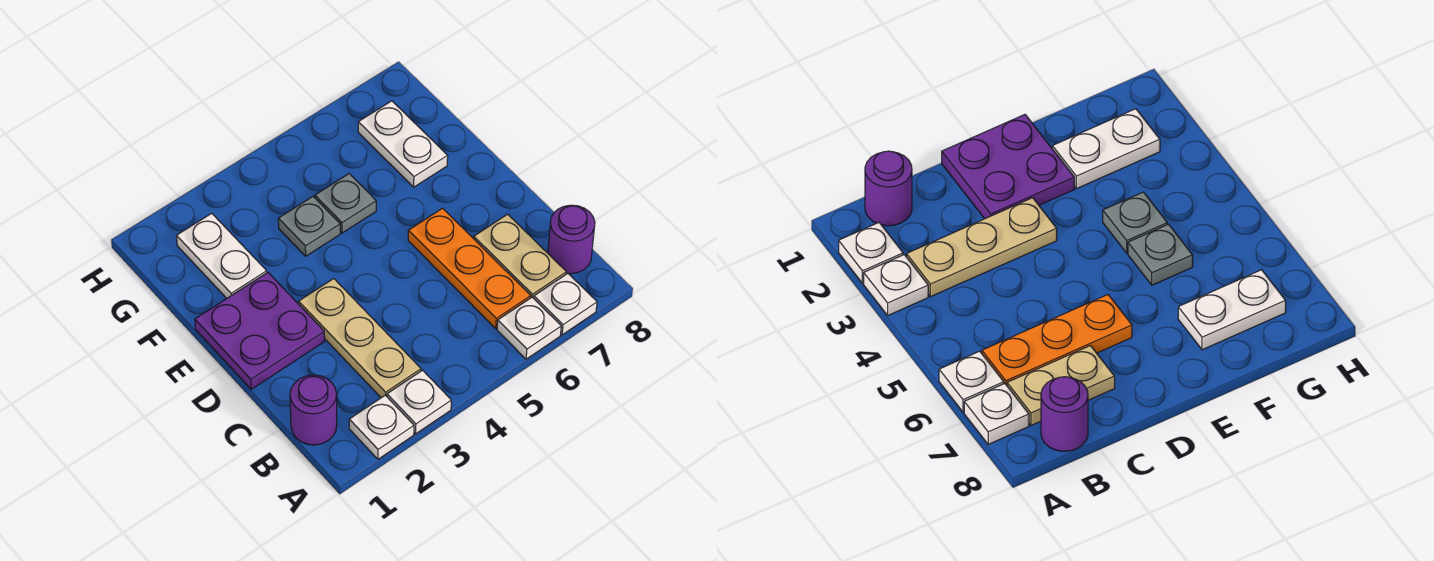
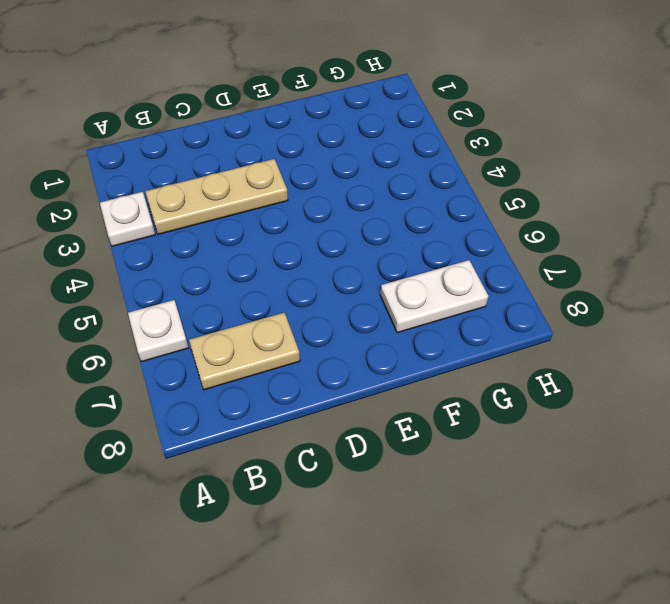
none -> white plate A2 level 1
none -> white plate A7 level 1
none -> purple round brick B1 level 1

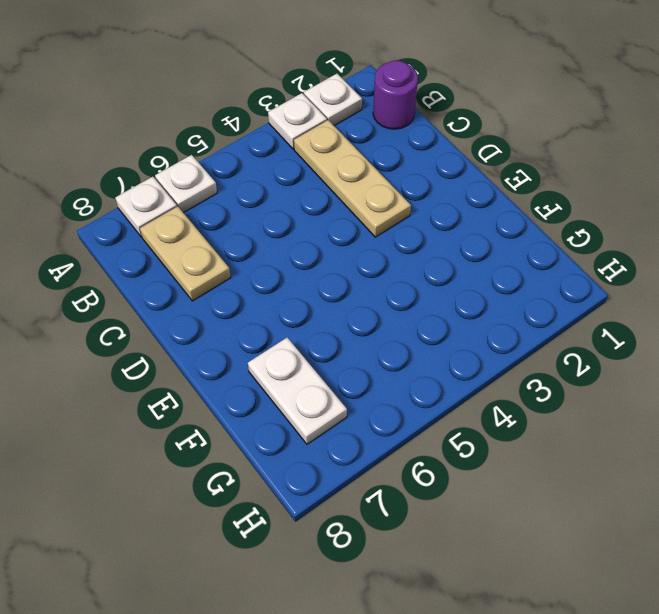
none -> orange plate B6:D6 level 1
none -> purple round brick B8 level 1
none -> purple plate D1:E2 level 1

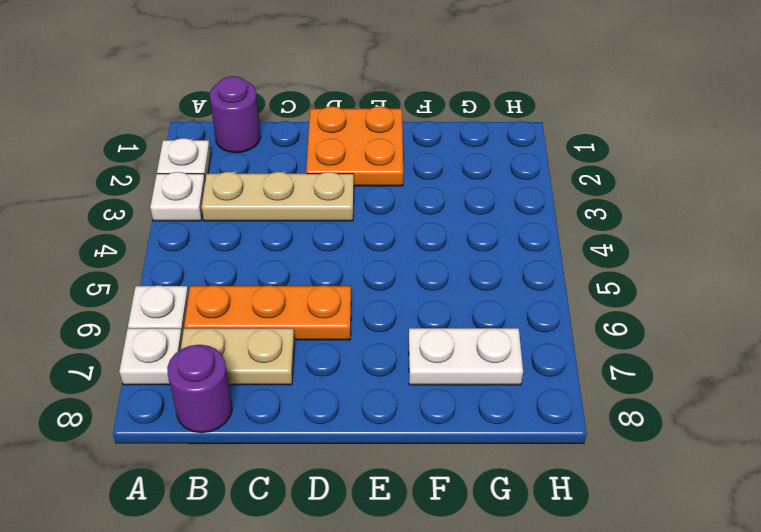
orange plate D1:E2 level 1 -> purple plate D1:E2 level 1
none -> white plate F2:G2 level 1
none -> grey plate F4 level 1
none -> grey plate F5 level 1

